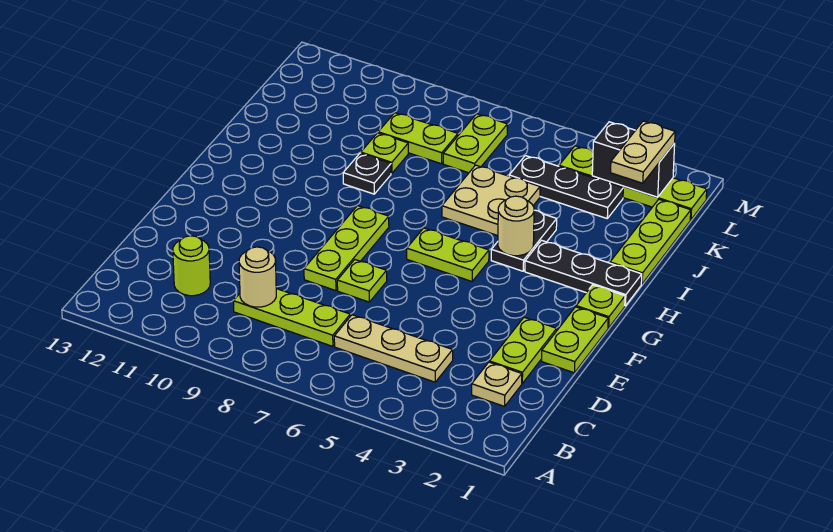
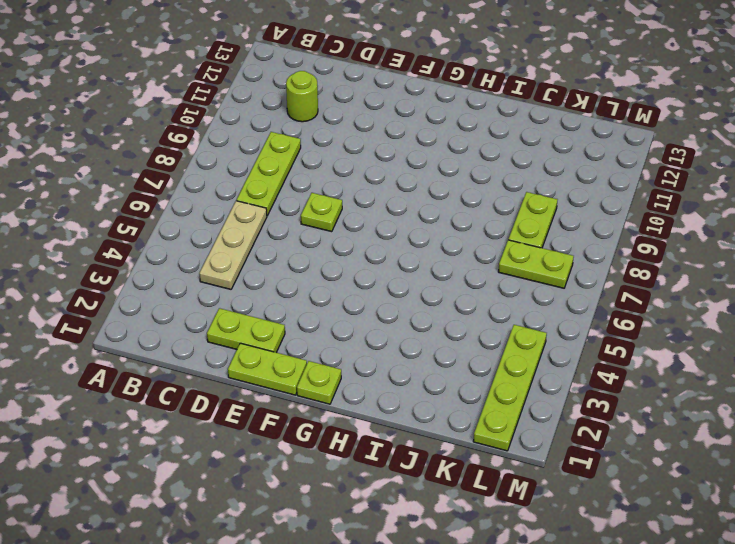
none -> tan plate C2 level 1
none -> lime plate E8:G8 level 1
none -> lime plate G5:G6 level 1

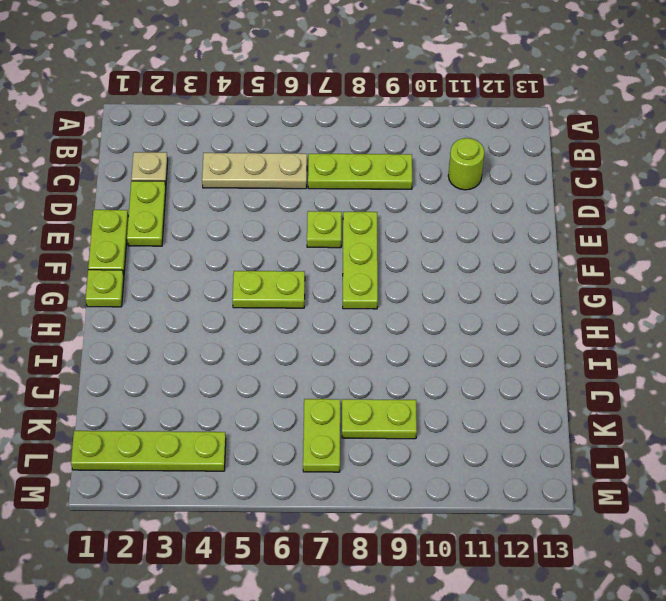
none -> black plate H1:H3 level 1
none -> black plate H4:I4 level 1
none -> lime plate I1:K1 level 1

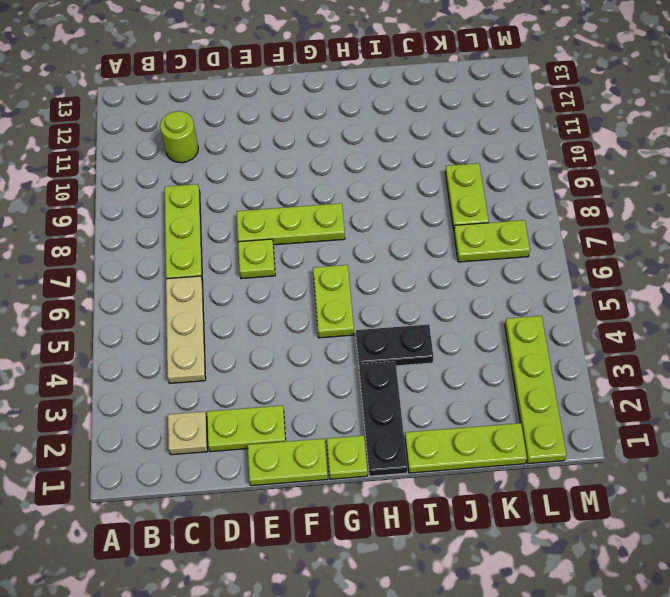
none -> tan plate I5:J6 level 1
none -> black plate I9 level 1
none -> lime plate J9 level 1

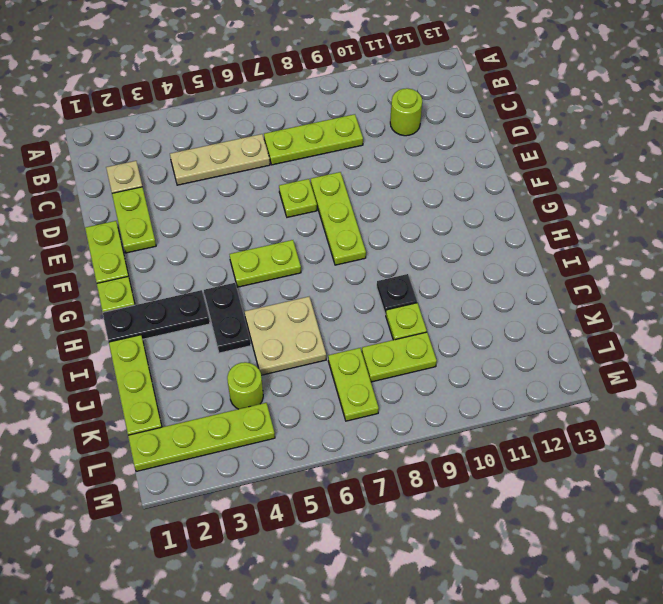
lime round brick K4 level 1 -> black plate K3:K5 level 1
none -> tan round brick C9 level 2
none -> tan round brick H4 level 2
none -> black brick L2:L3 level 2

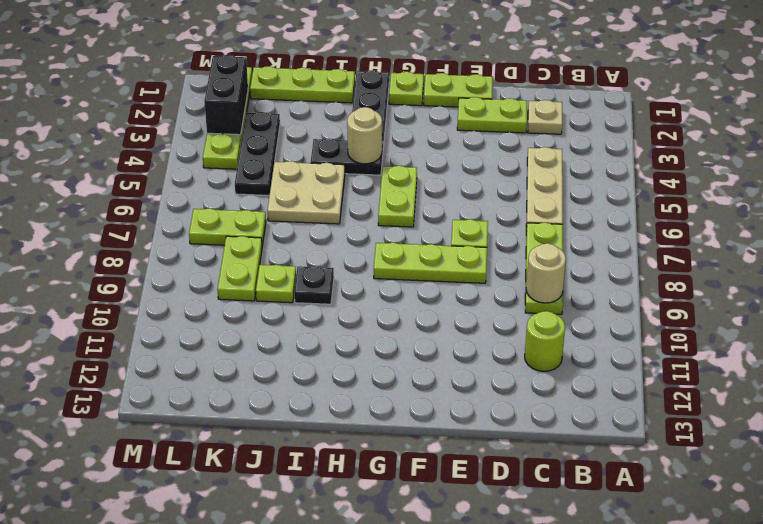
none -> tan plate K2:L2 level 3

